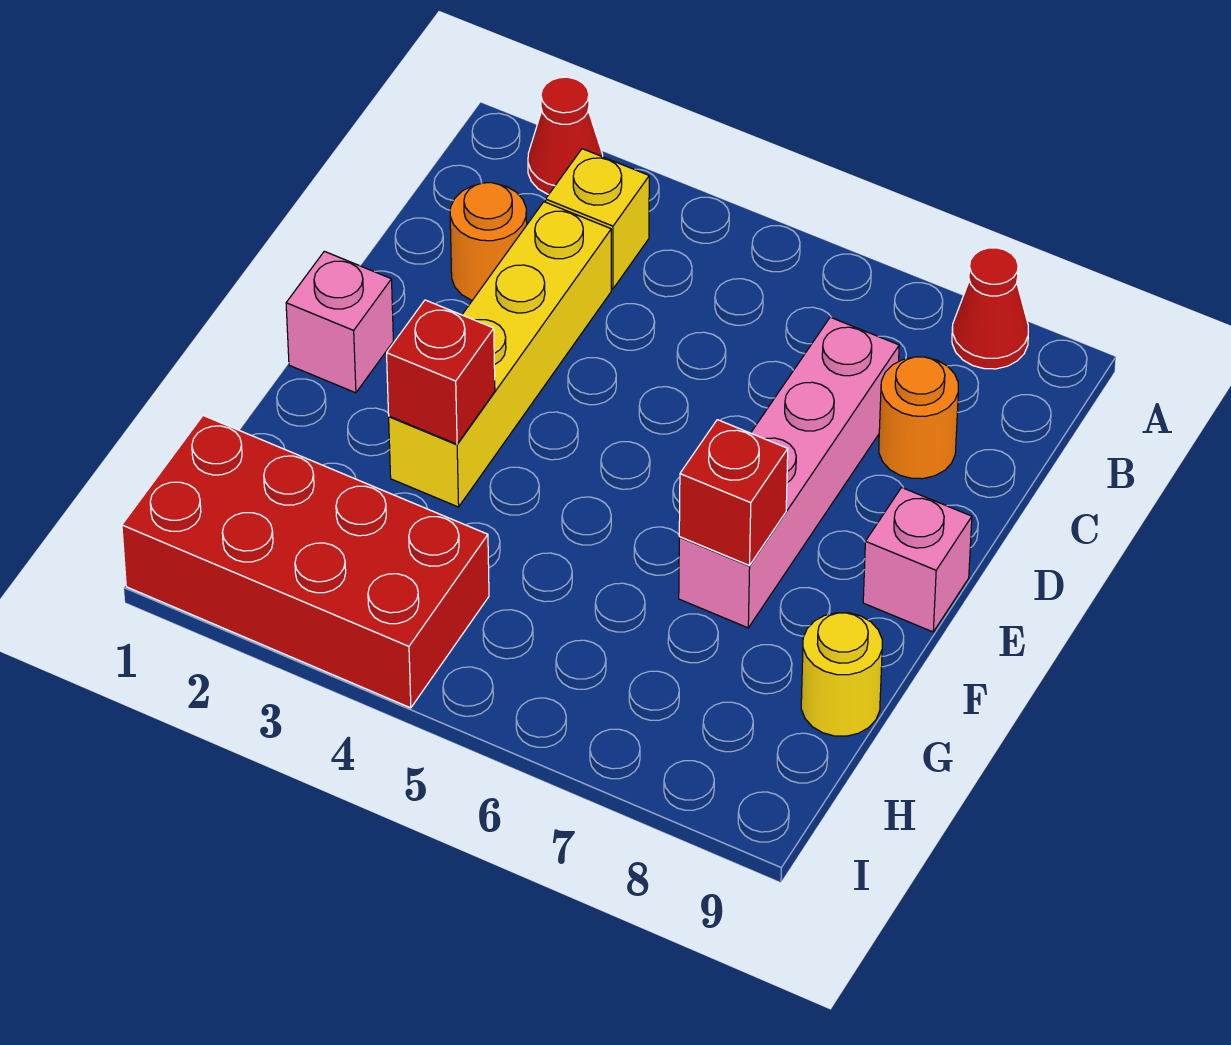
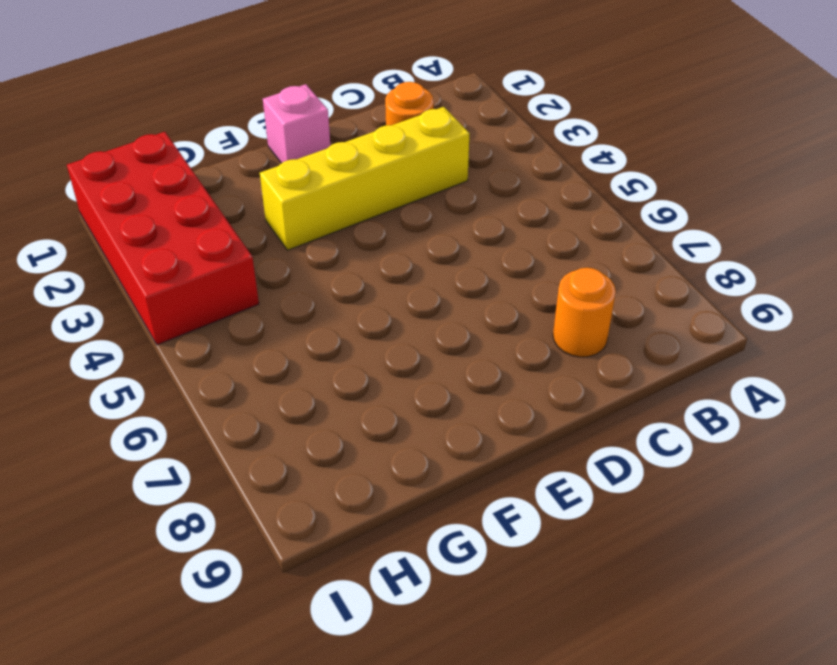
none -> red cone A2 level 1
none -> red cone A8 level 1
none -> yellow brick B3 level 1

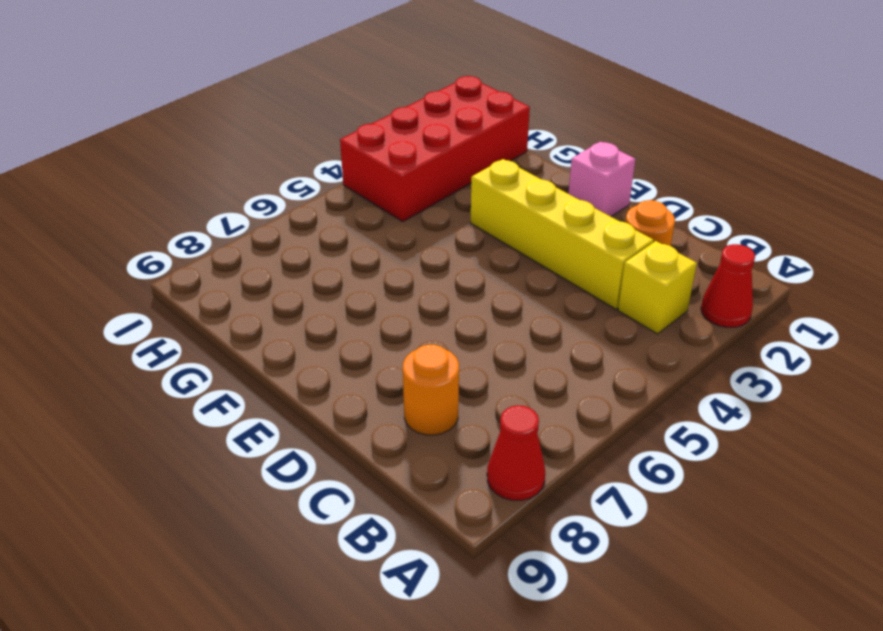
none -> pink brick C7:F7 level 1
none -> pink brick E9 level 1
none -> yellow round brick G9 level 1

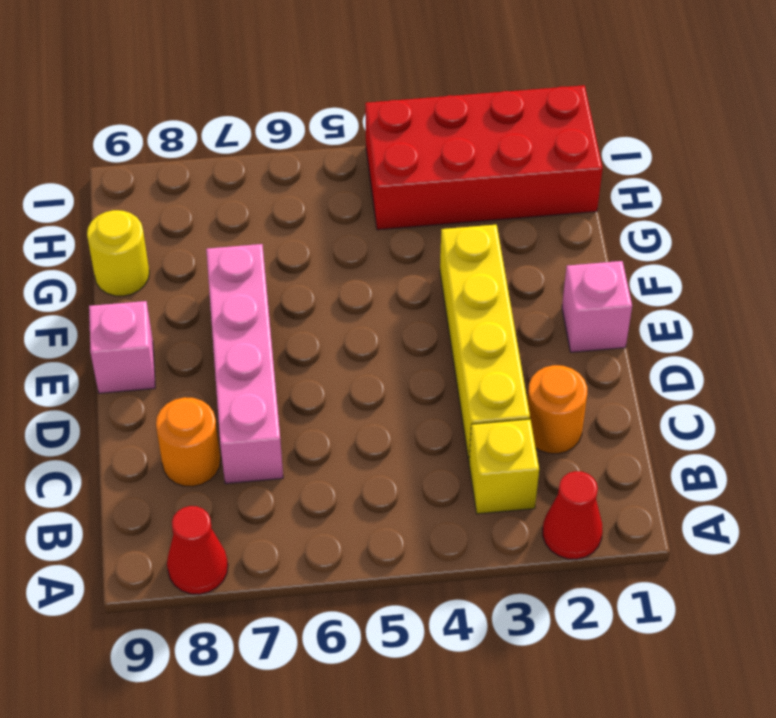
none -> red brick F3 level 2
none -> red brick F7 level 2

